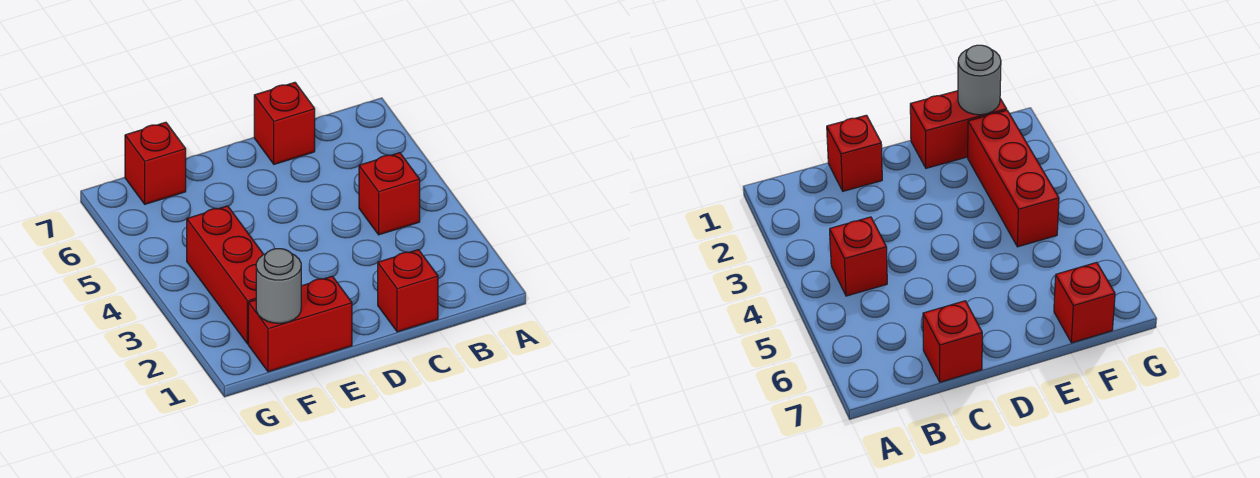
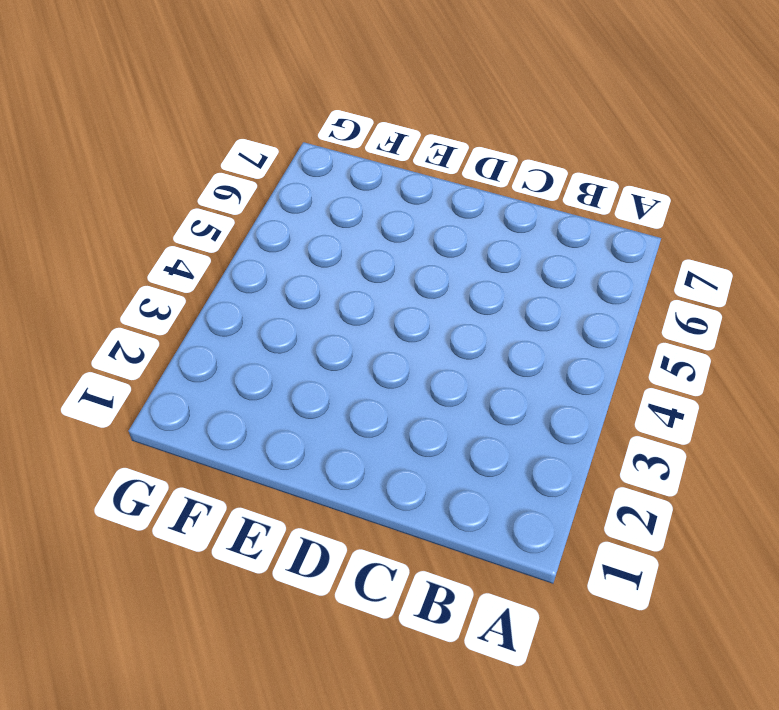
none -> red brick B4 level 1
none -> red brick C1 level 1

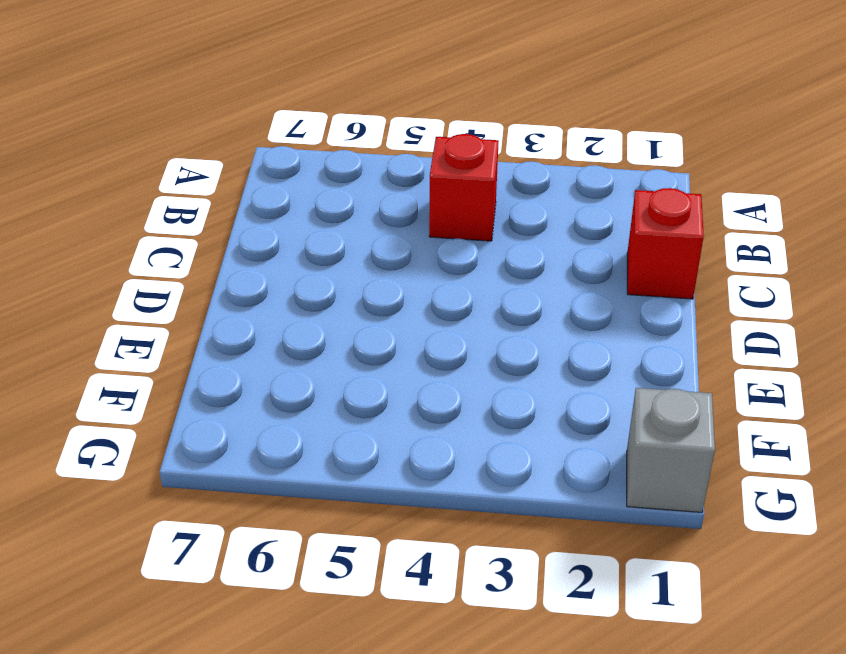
grey brick G1 level 1 -> none
none -> red brick C7 level 1
none -> red brick E1:F1 level 1

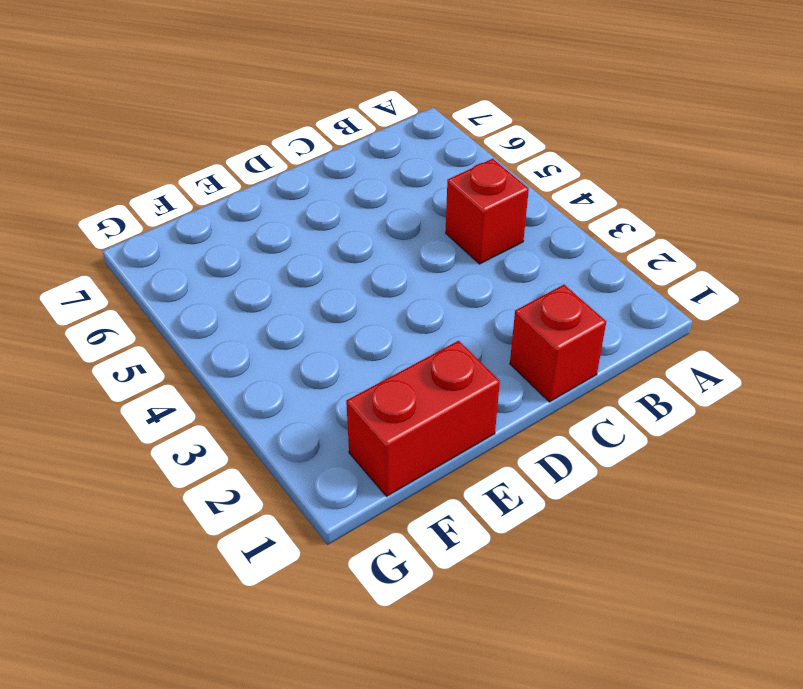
none -> red brick C7 level 1
none -> red brick F2:F4 level 1

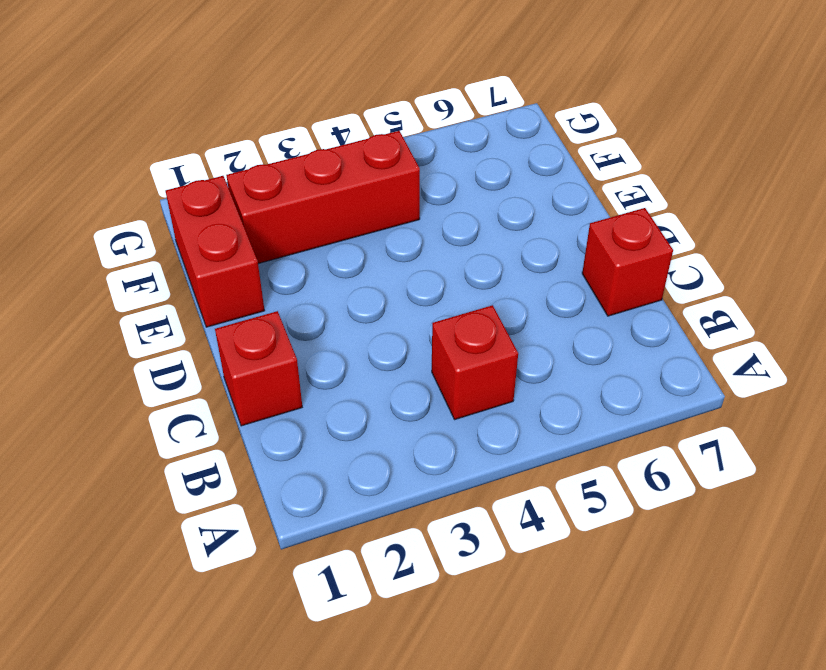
none -> red brick F7 level 1
none -> grey round brick F1 level 2

